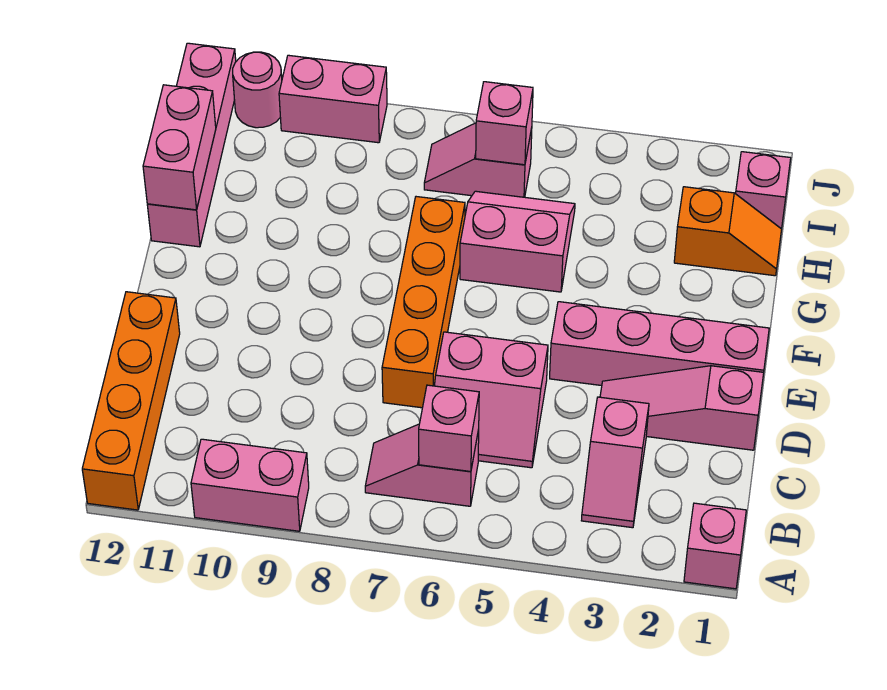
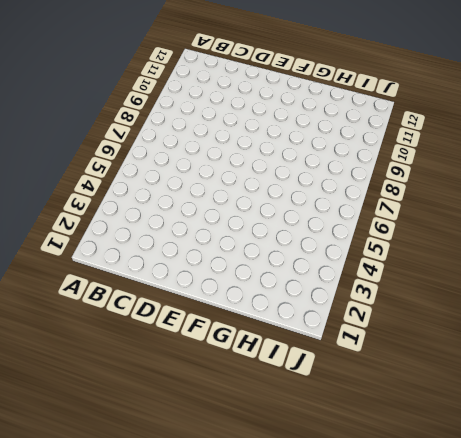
none -> pink brick A1 level 1
none -> pink brick A9:A10 level 1
none -> orange brick A12:D12 level 1

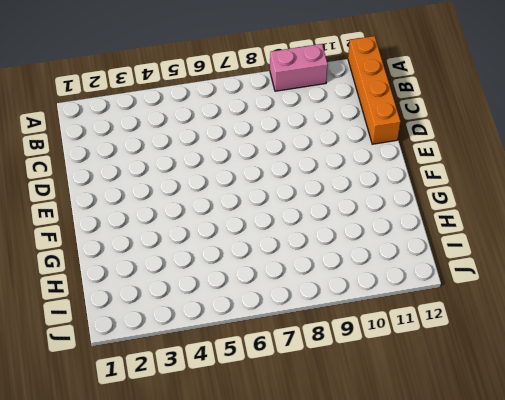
none -> pink brick A1 level 1
none -> pink slope B3:C3 level 1 top C
none -> pink slope B6:B7 level 1 top 6

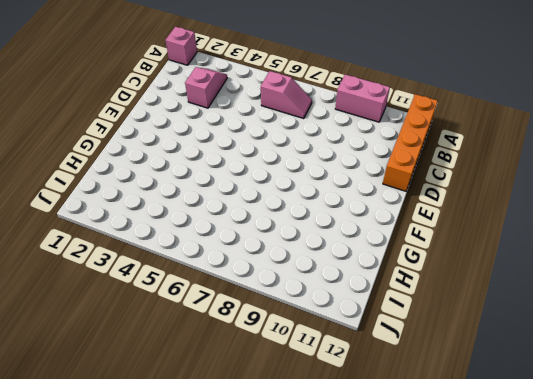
none -> pink slope C5:D6 level 1 top D
none -> pink slope D1:D3 level 1 top 1
none -> orange brick D7:G7 level 1

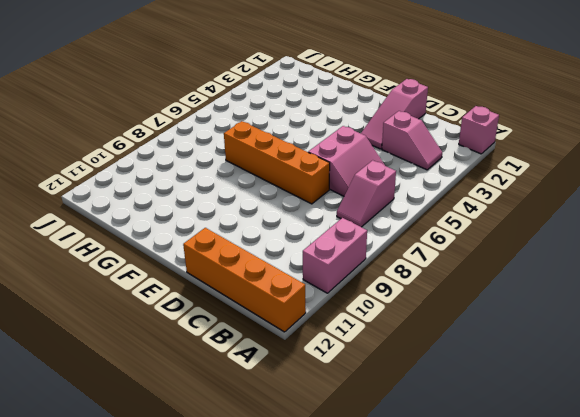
none -> pink brick E1:E4 level 1
none -> pink slope G5:H6 level 1 top G
none -> pink brick G12:J12 level 1

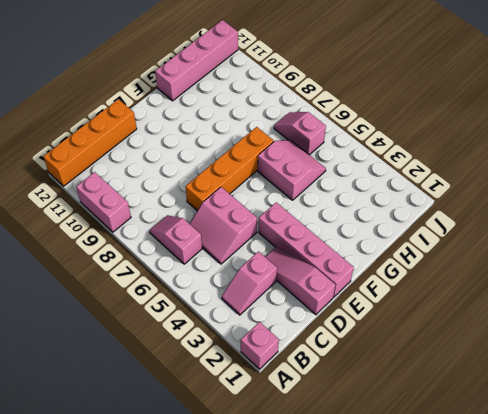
none -> orange slope H1:H2 level 1 top 2
none -> pink brick I1 level 1
none -> pink brick J9:J10 level 1

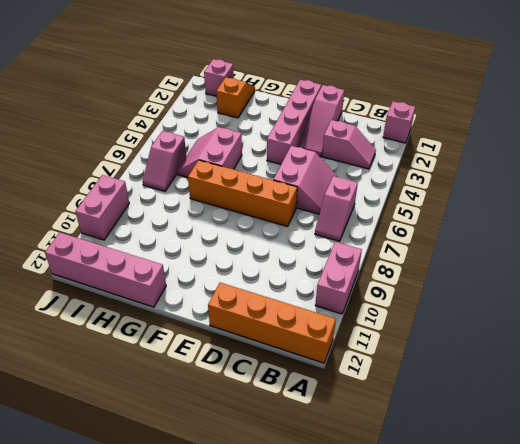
none -> pink round brick J11 level 1
none -> pink brick B6 level 2
none -> pink brick G12:H12 level 2

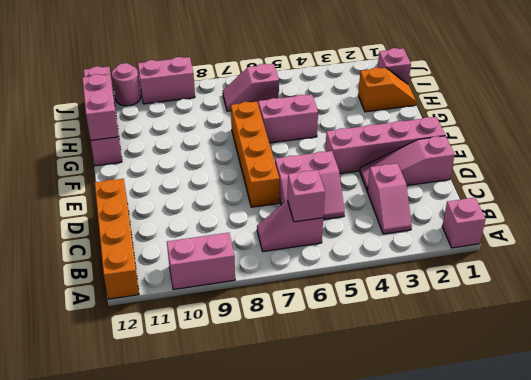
none -> pink brick I6 level 2

